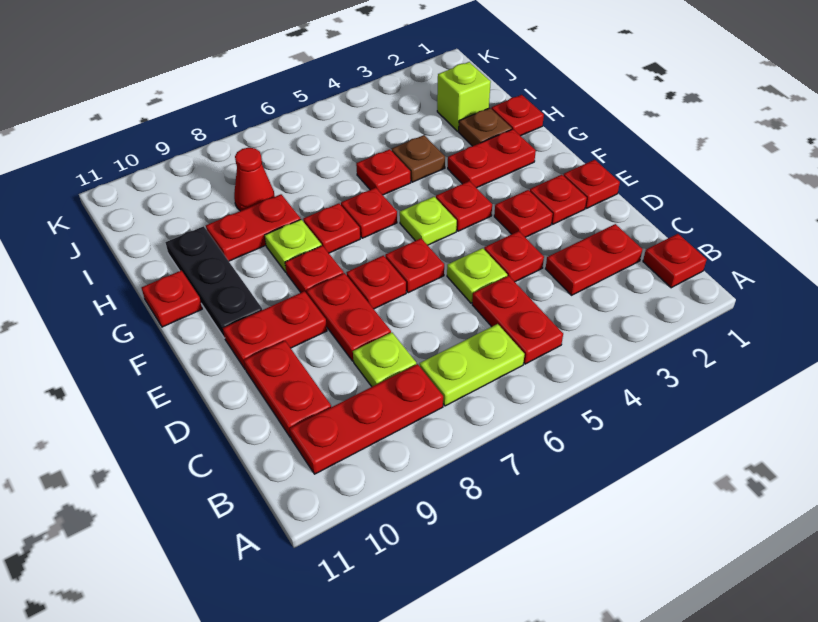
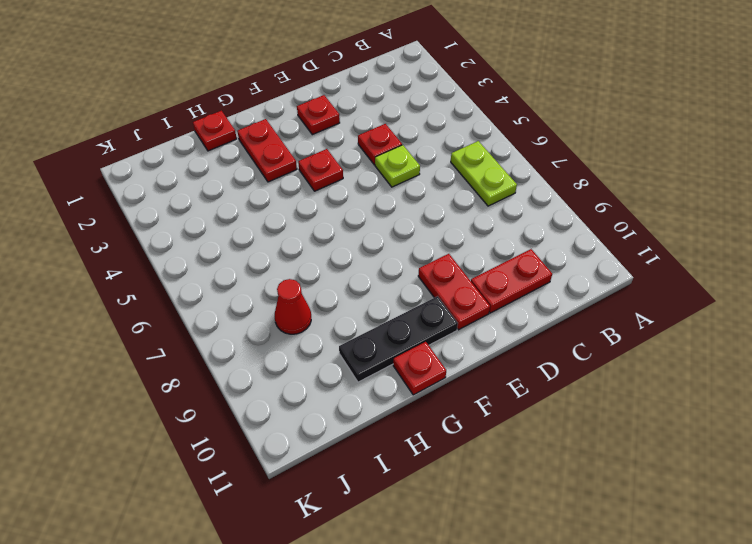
none -> red plate B1 level 1
none -> red plate B5:C5 level 1
none -> red plate B8:B10 level 1
none -> red plate C2:C3 level 1

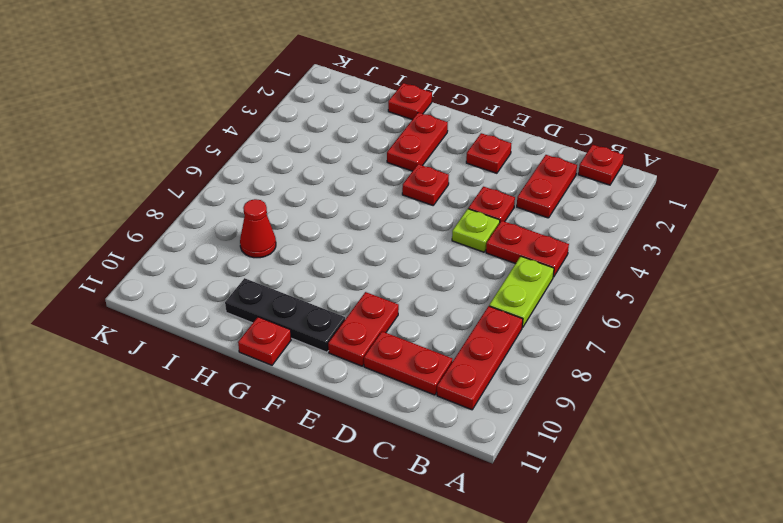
none -> lime plate C8 level 1
none -> red plate D8:E8 level 1
none -> red plate E1 level 1
none -> red plate E3 level 1

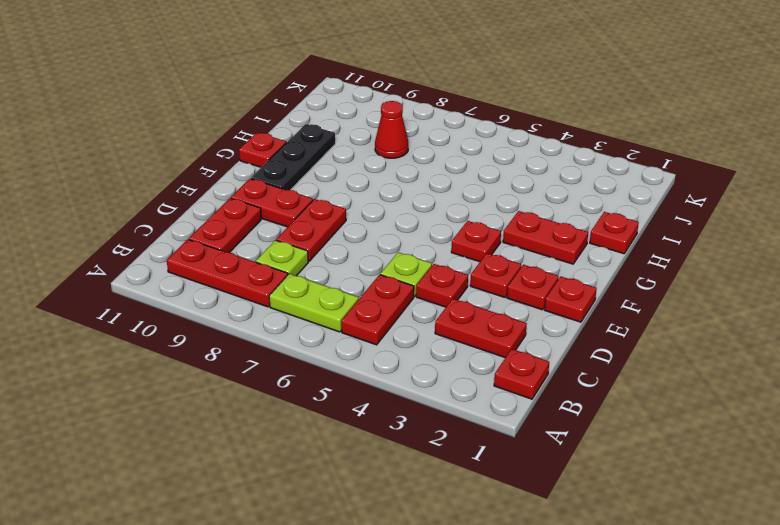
none -> red plate E6 level 1
none -> red plate E7 level 1
none -> lime plate F5 level 1
none -> red plate F8 level 1

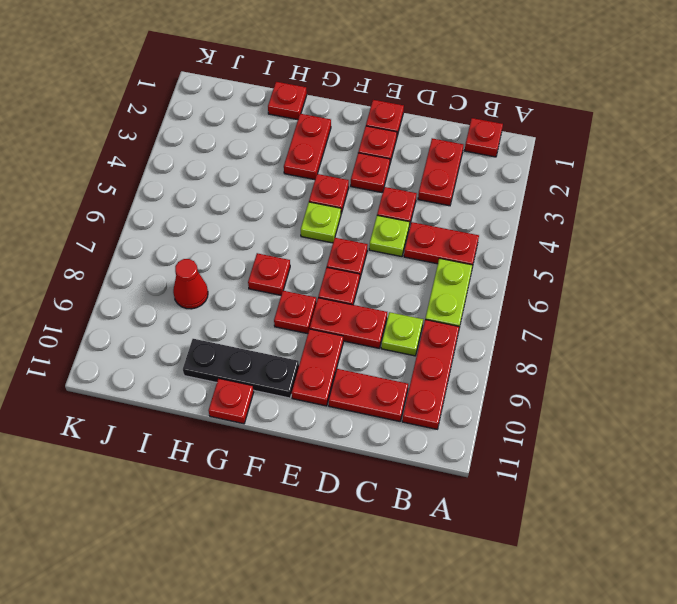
none -> red plate G6 level 1
none -> lime plate G8 level 1
none -> brown plate H2 level 1
none -> brown plate H4 level 1

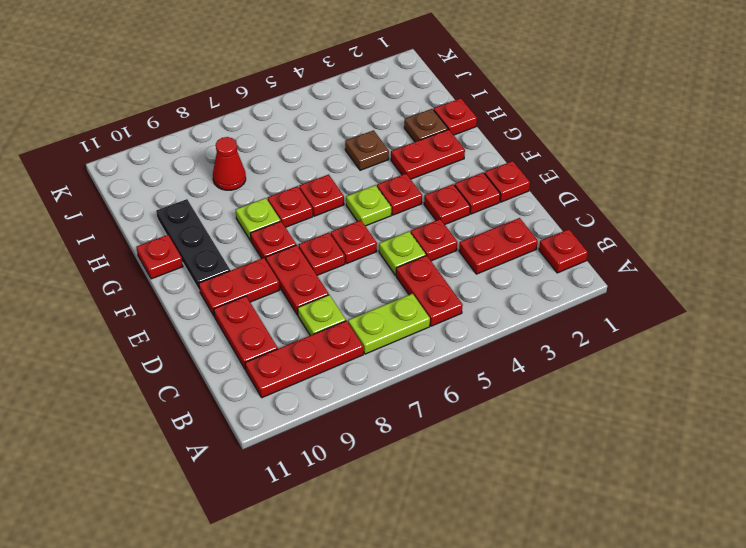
none -> red plate H5 level 1
none -> red plate H8:H9 level 1
none -> lime brick I2 level 1

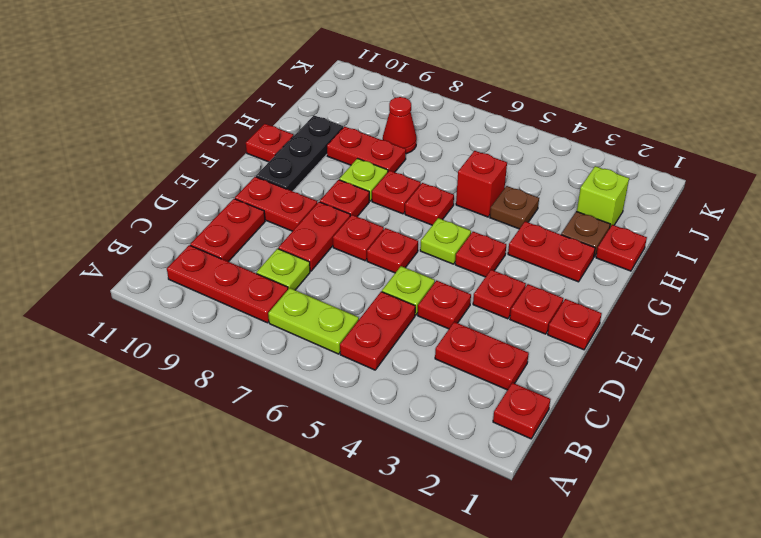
red brick H5 level 1 -> red plate H5 level 1

